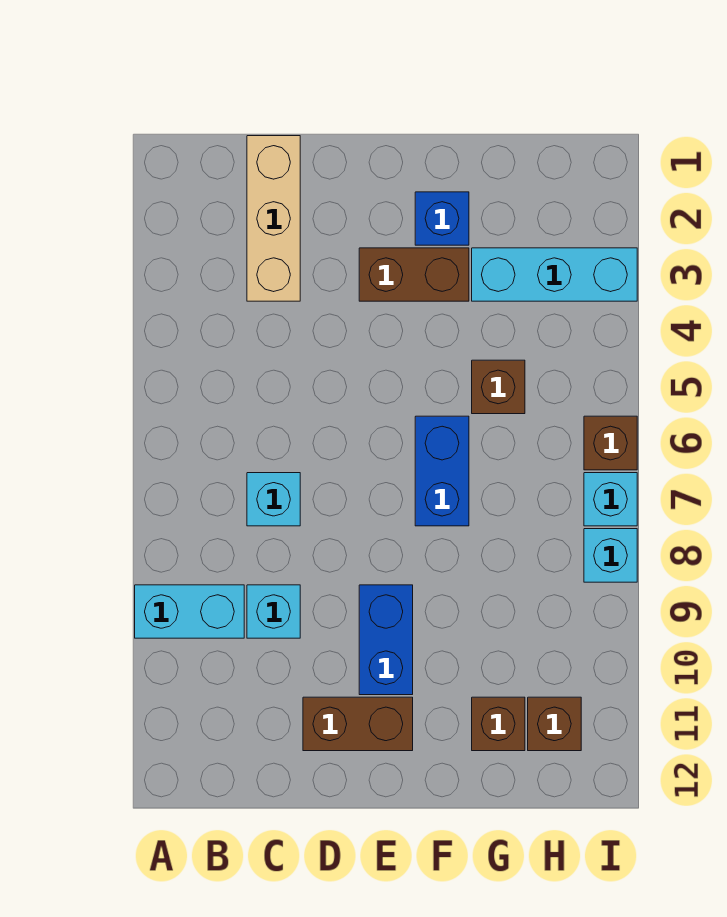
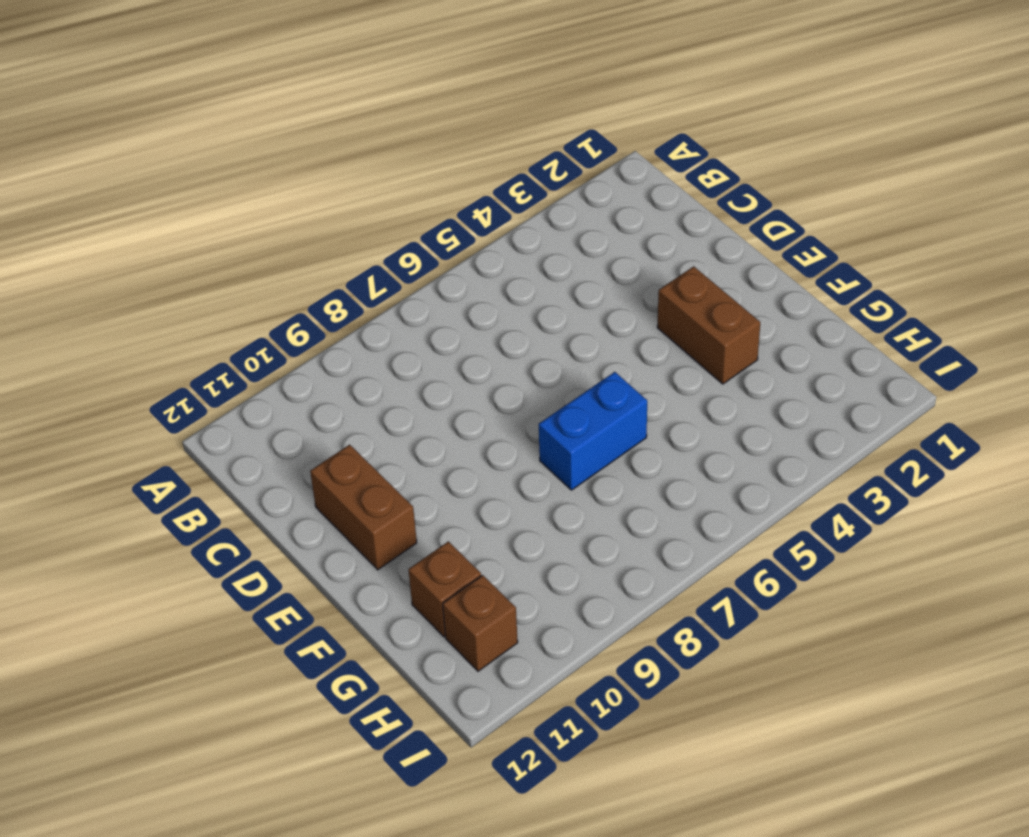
none -> cyan brick A9:B9 level 1
none -> tan brick C1:C3 level 1
none -> cyan brick C7 level 1

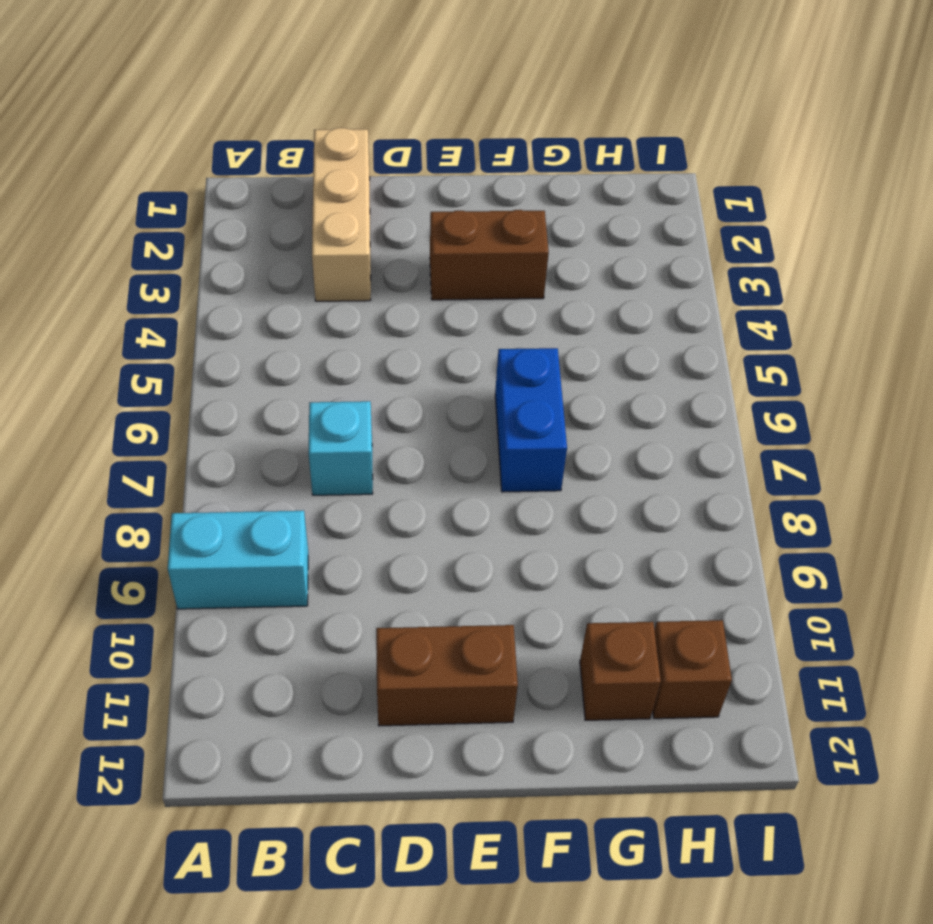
none -> cyan brick C9 level 1
none -> blue brick E9:E10 level 1
none -> blue brick F2 level 1

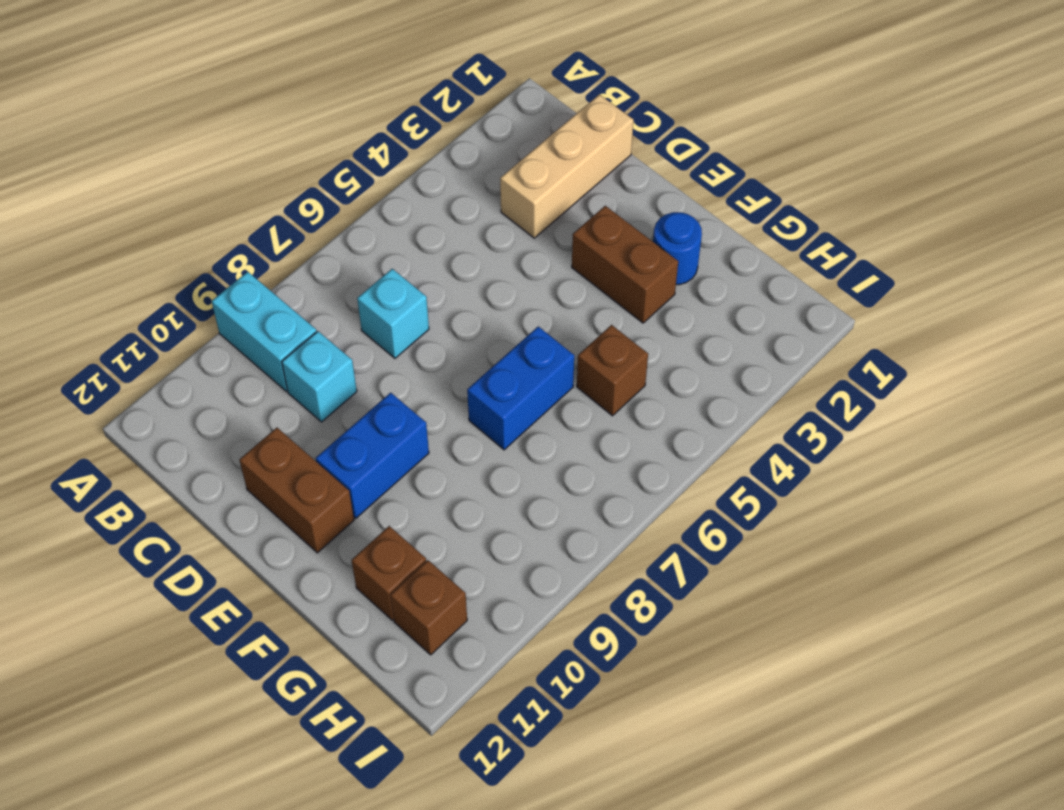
blue round brick F2 level 1 -> blue brick F2 level 1
none -> cyan brick G3:I3 level 1
none -> brown brick I6 level 1
none -> cyan brick I7 level 1

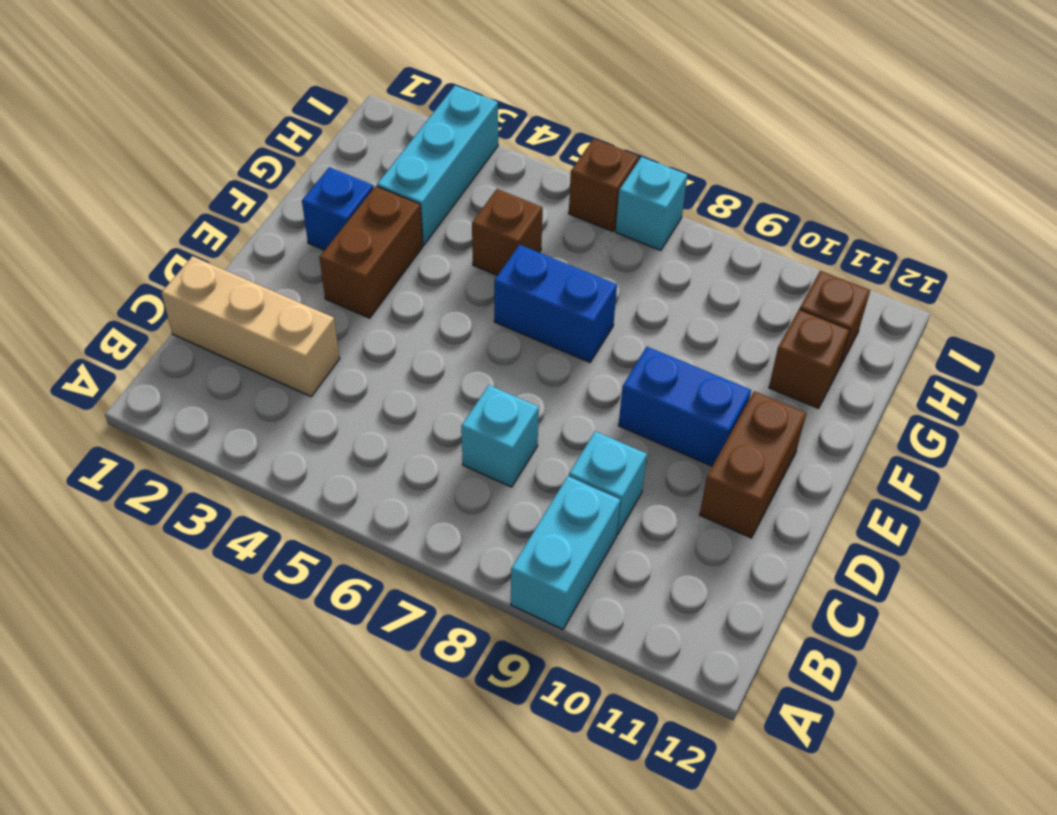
none -> cyan brick I8 level 1

